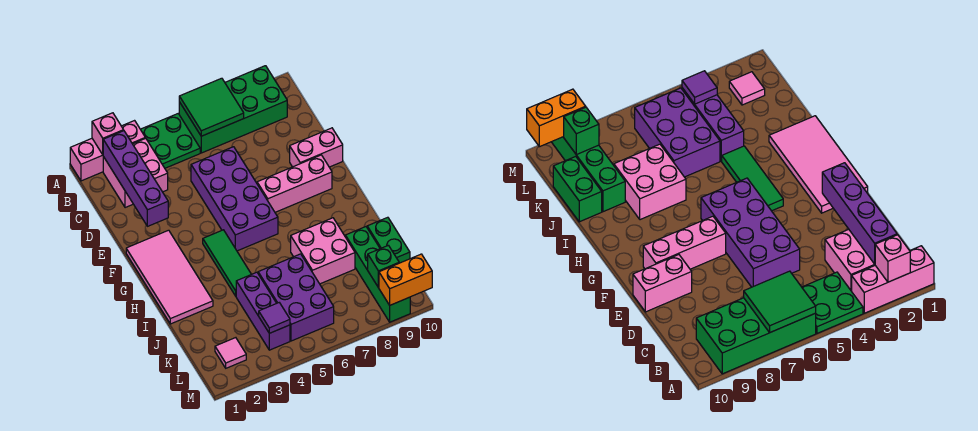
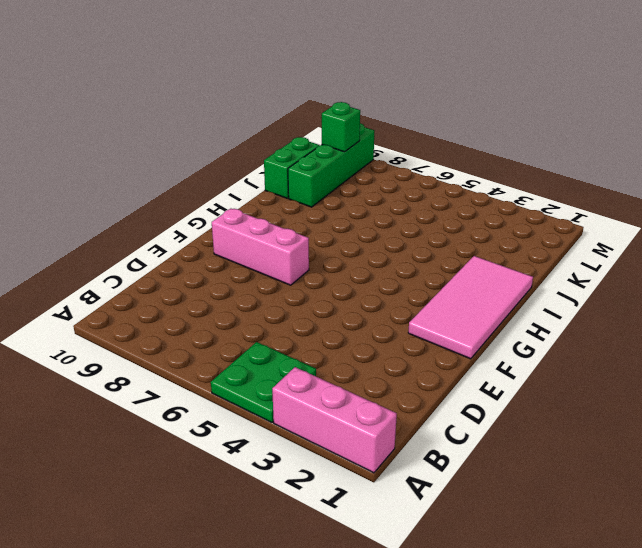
none -> green brick A6:B9 level 1
none -> pink brick B2:C3 level 1
none -> purple brick D5:G6 level 1

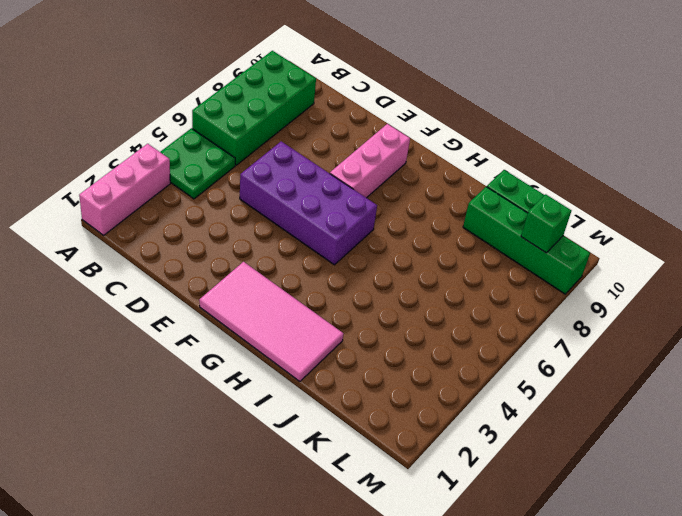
none -> pink brick B2:C3 level 1
none -> pink brick E9:E10 level 1
none -> green tile G4:I4 level 1

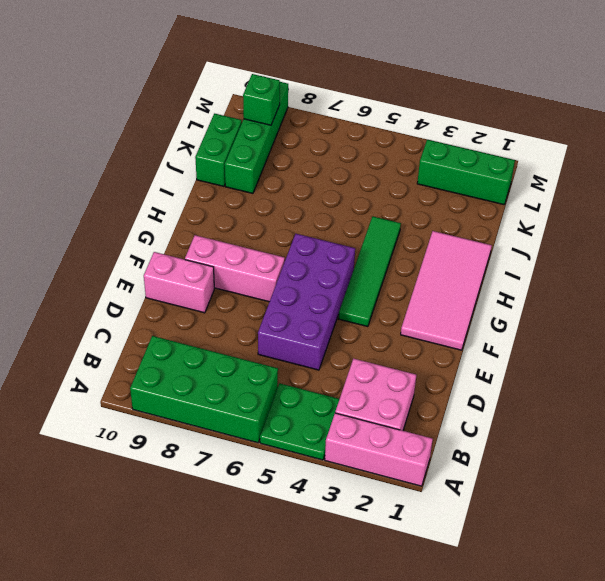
green tile F4:I4 level 1 -> green tile G4:I4 level 1
green brick L1:L3 level 1 -> pink tile L2 level 1
none -> pink brick I7:J8 level 1
none -> purple brick J4:L4 level 1
none -> purple brick J5:L6 level 1

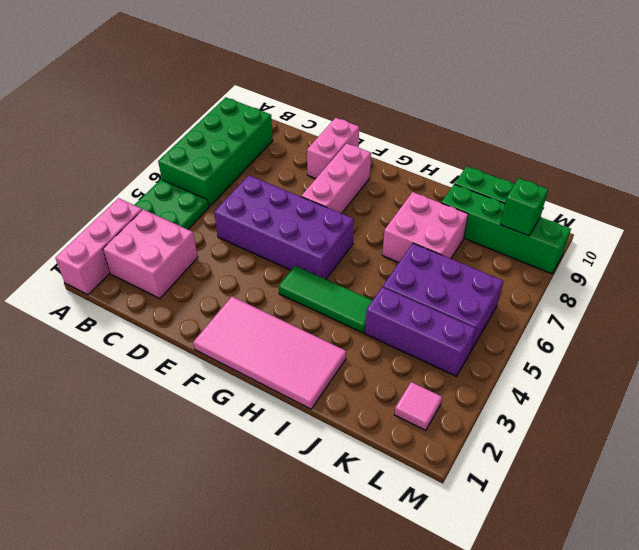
none -> pink brick A2 level 2
none -> green tile A6:B7 level 2
none -> purple brick B2:E2 level 2

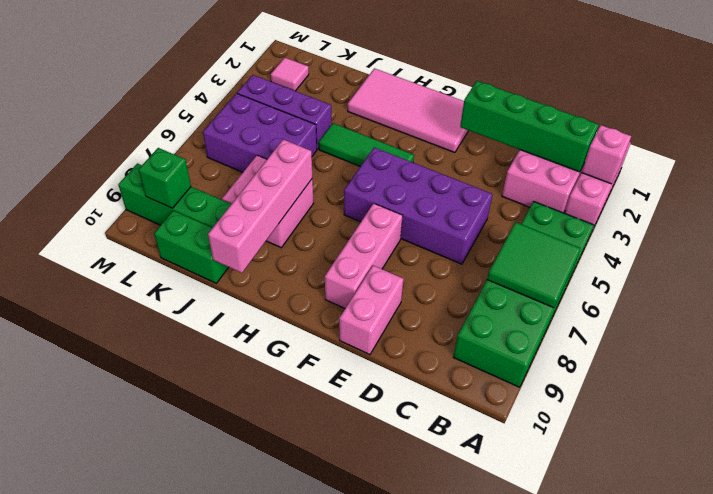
green brick B2:E2 level 2 -> purple brick B2:E2 level 2
pink brick I7:I10 level 2 -> none
none -> purple tile L4 level 2
none -> orange brick M9:M10 level 2

